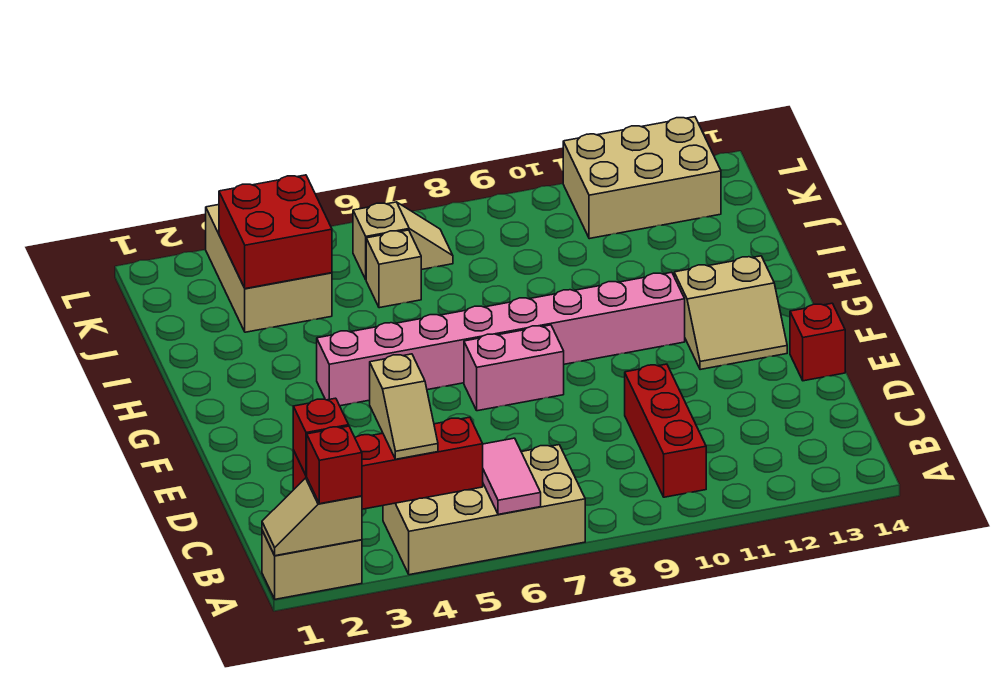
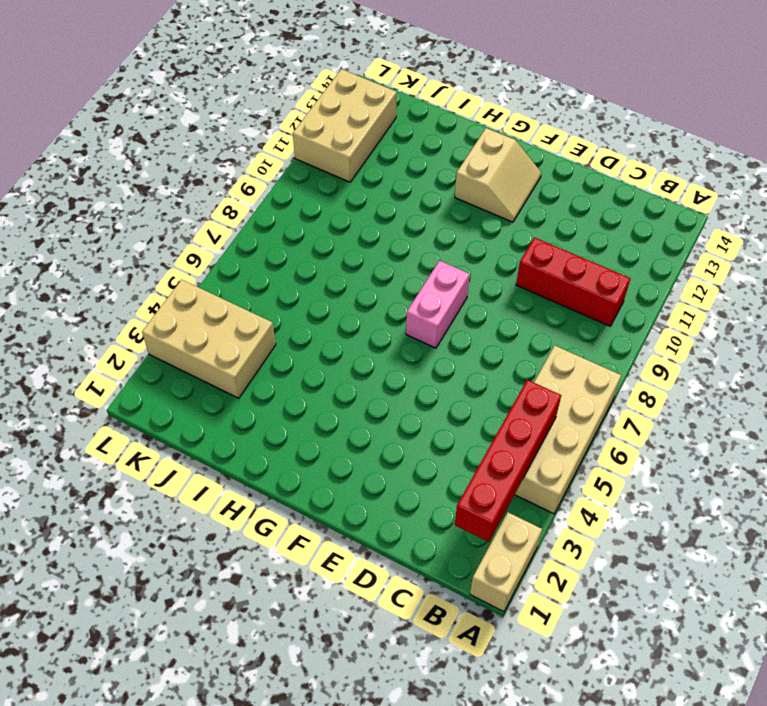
none -> red brick E14 level 1
none -> pink brick G4:G11 level 1
none -> tan brick J6 level 1

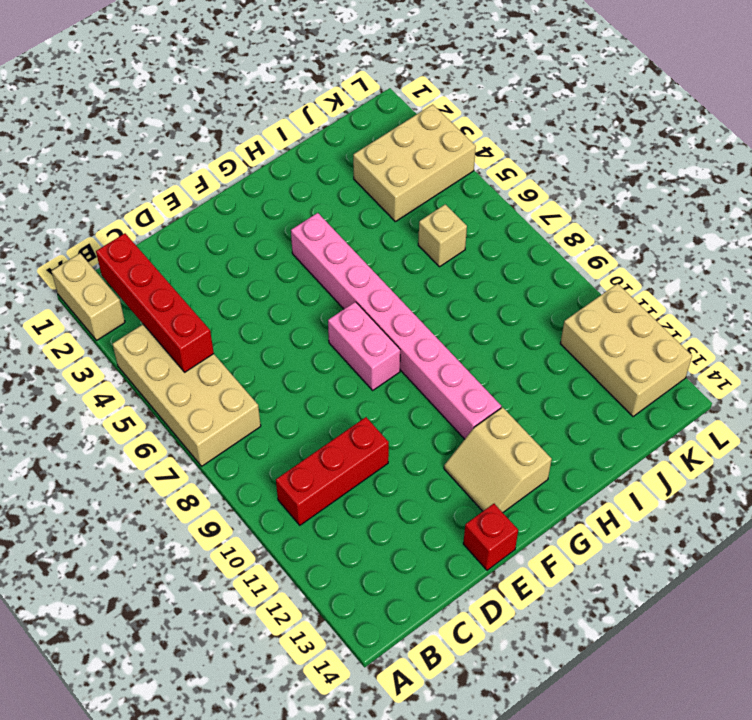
none -> tan slope K6:K7 level 1 top 6
none -> tan slope A1:A2 level 2 top 2
none -> pink tile A6:B6 level 2

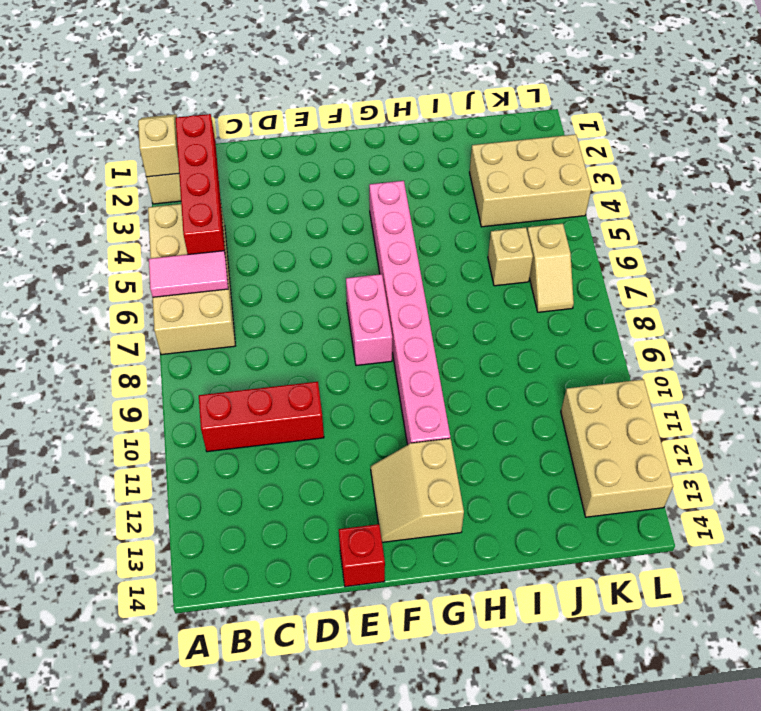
none -> red brick J3:K4 level 2
none -> red brick A2 level 3
none -> red brick B2 level 3

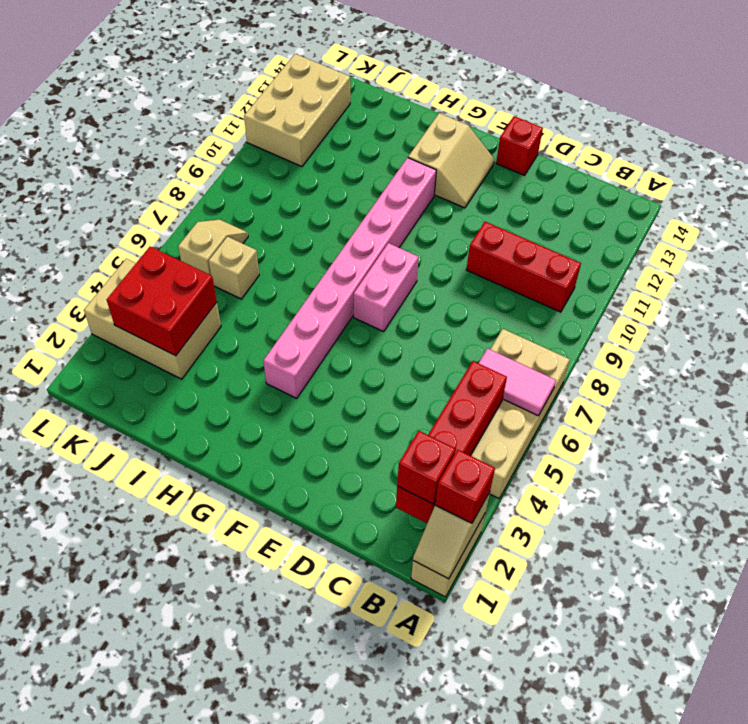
none -> tan slope B4:C4 level 3 top C

